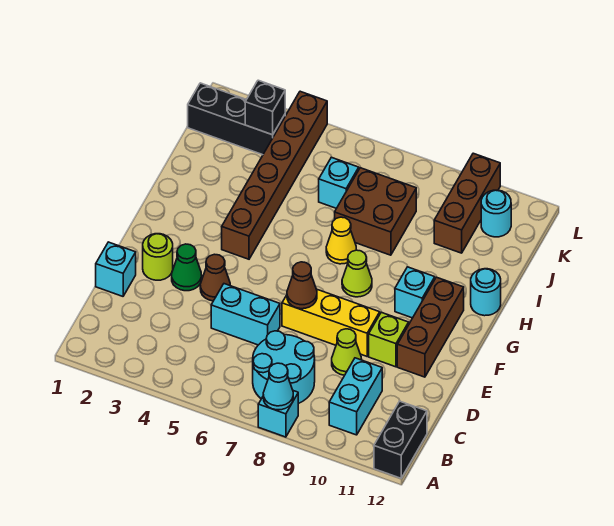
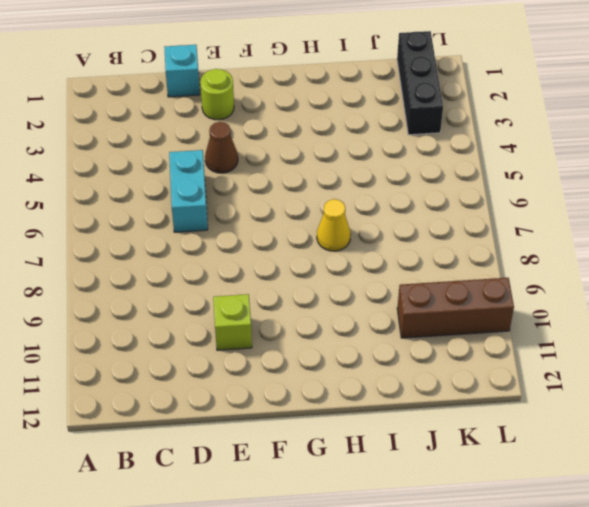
none -> cyan brick A8 level 1
none -> black brick A12:B12 level 1
none -> cyan round brick B7:C8 level 1

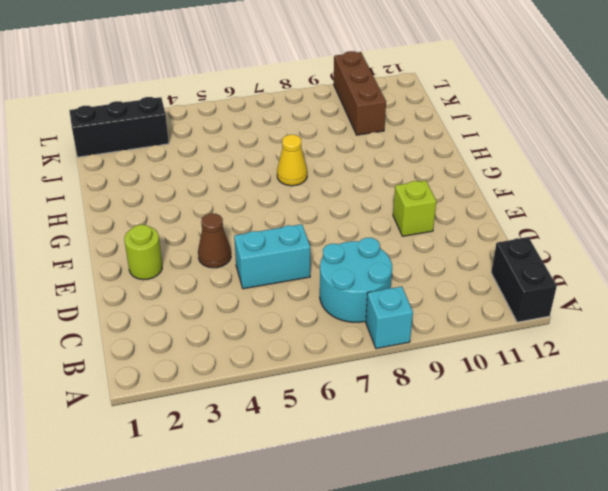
none -> cyan brick B10:C10 level 1
none -> cyan brick D1 level 1
none -> lime cone D9 level 1

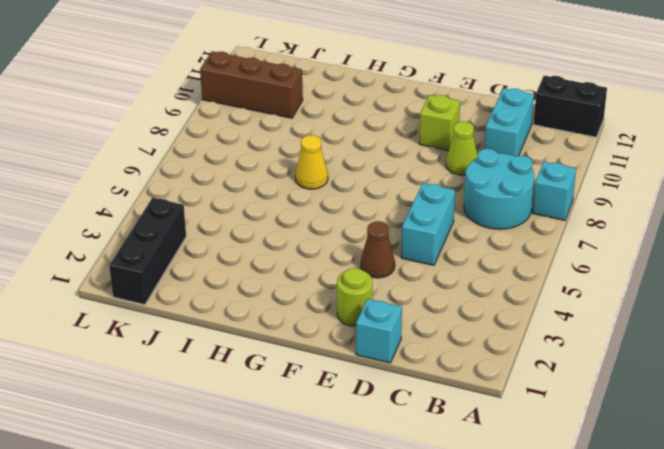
cyan brick C10:C11 level 1 -> cyan brick B10:C10 level 1
none -> green cone E3 level 1
none -> yellow brick E7:E9 level 1
none -> brown brick E11:G11 level 1

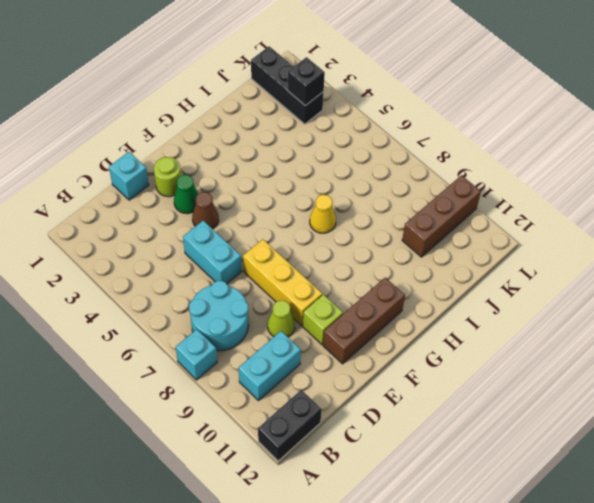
none -> brown brick G4:L4 level 1
none -> lime cone G8 level 1
none -> cyan brick G10 level 1

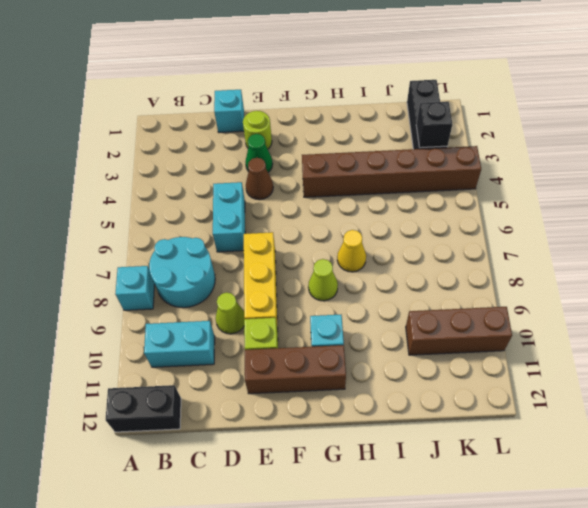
none -> cyan round brick H12 level 1
none -> brown brick I7:J8 level 1
none -> cyan brick J6 level 1

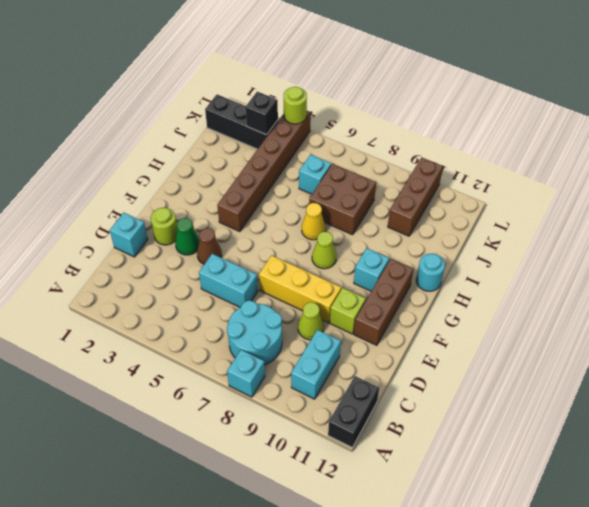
lime round brick L4 level 2 -> none
none -> cyan round brick K11 level 1
none -> cyan cone A8 level 2
none -> brown cone E7 level 2

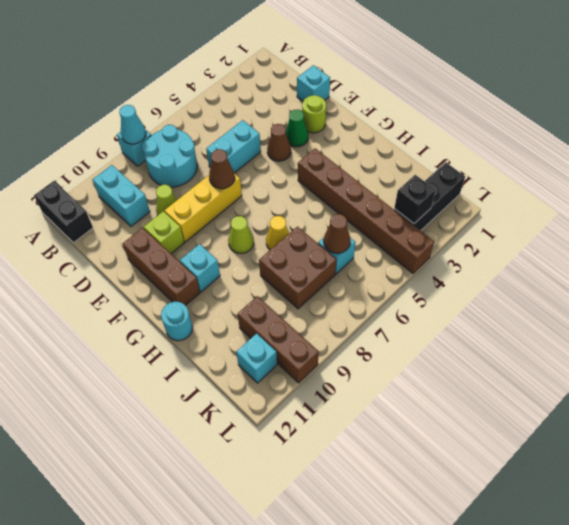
brown cone J6 level 2 -> none
cyan brick K11 level 1 -> cyan round brick K11 level 1

